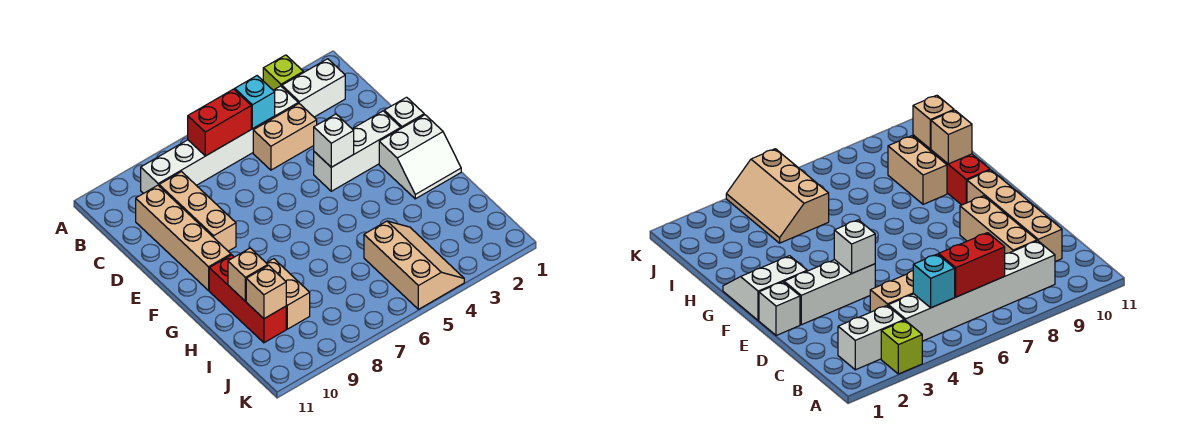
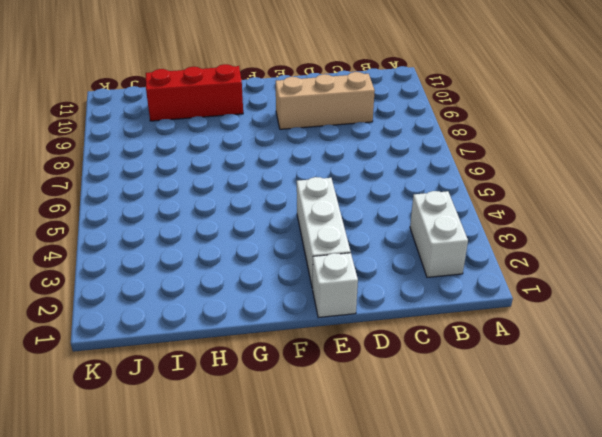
none -> lime brick A3 level 1
none -> white brick B4:B9 level 1
none -> tan brick C4:C5 level 1

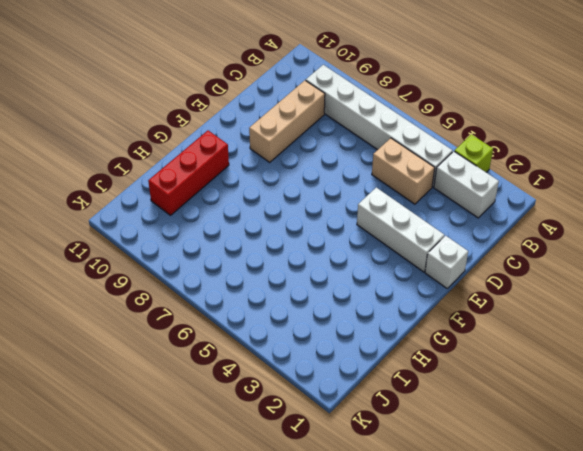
none -> tan brick C10:F10 level 1
none -> white slope F1:G2 level 1 top F
none -> tan brick H9:I9 level 1

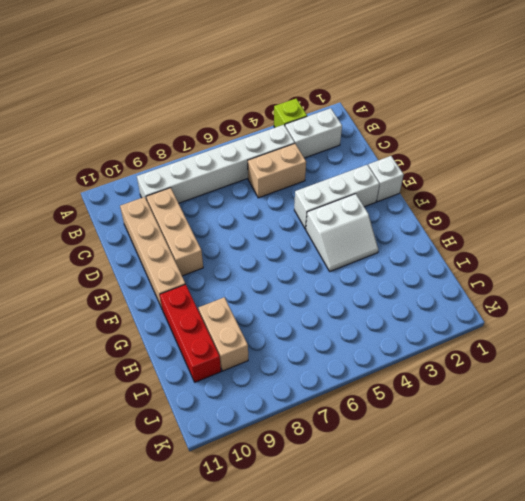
white slope F3:G4 level 1 top F -> white slope F1:G2 level 1 top F
none -> tan slope I4:K5 level 1 top 5
none -> cyan brick B5 level 2
none -> red brick B6:B7 level 2

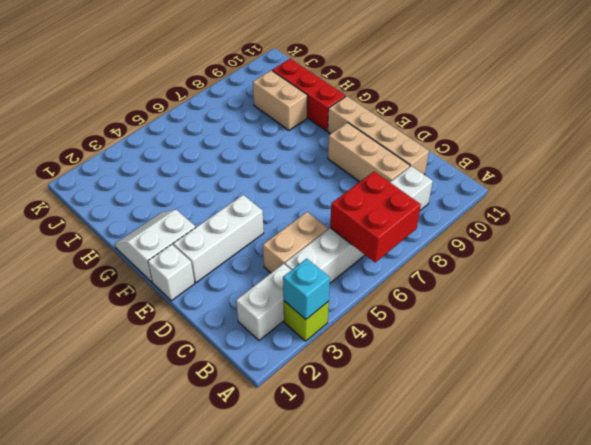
cyan brick A3 level 2 -> cyan brick B5 level 2
red brick A6:B7 level 2 -> red brick B6:B7 level 2
none -> tan slope I4:K5 level 1 top 5
none -> white brick E4 level 2
none -> tan brick H10 level 2

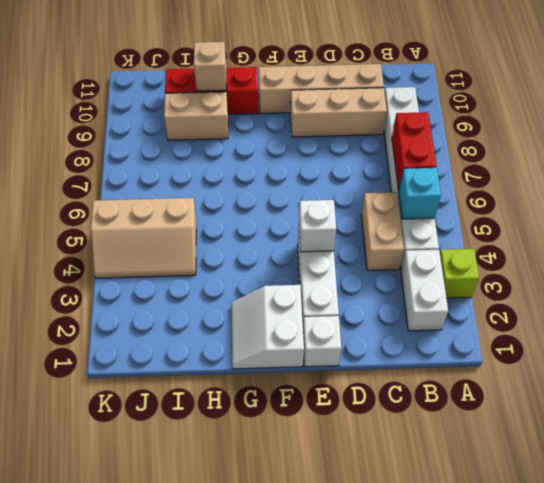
none -> tan brick I10 level 2

